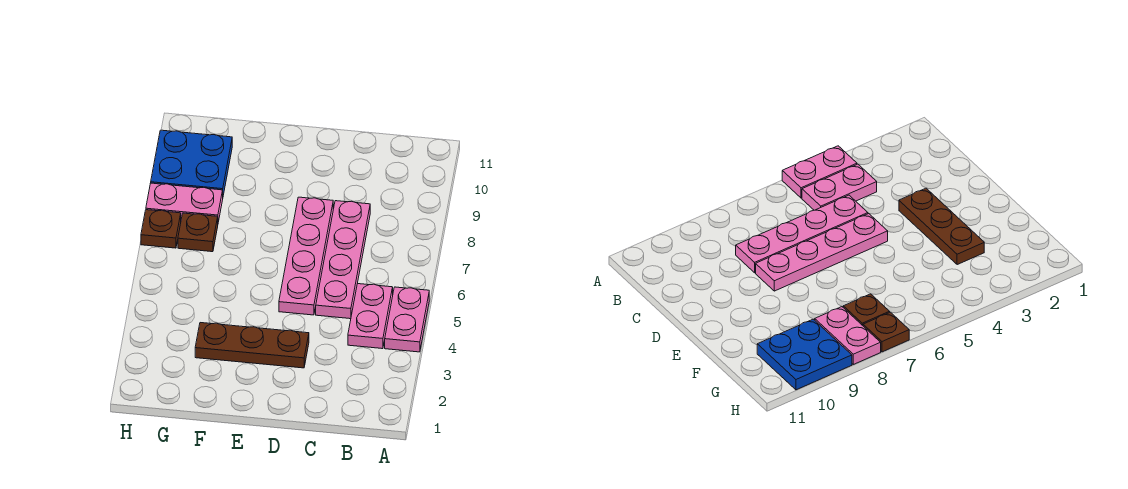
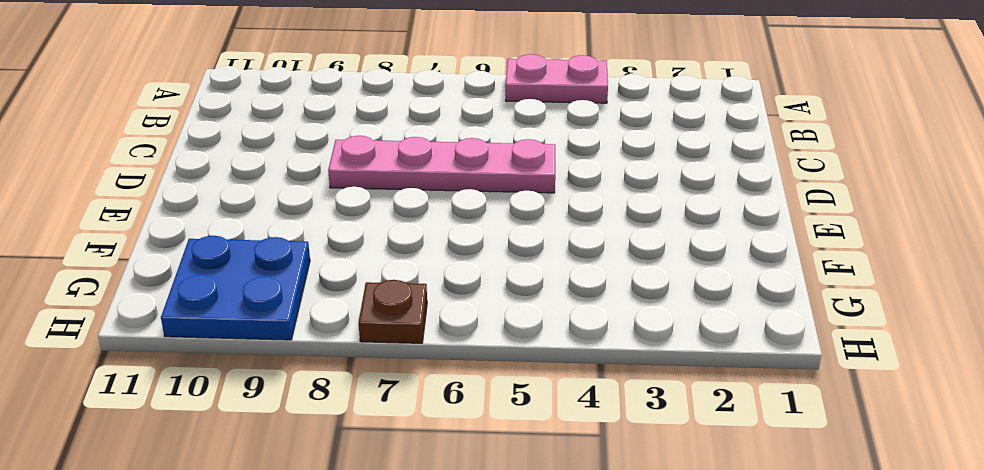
none -> pink plate B4:B5 level 1
none -> pink plate C5:C8 level 1

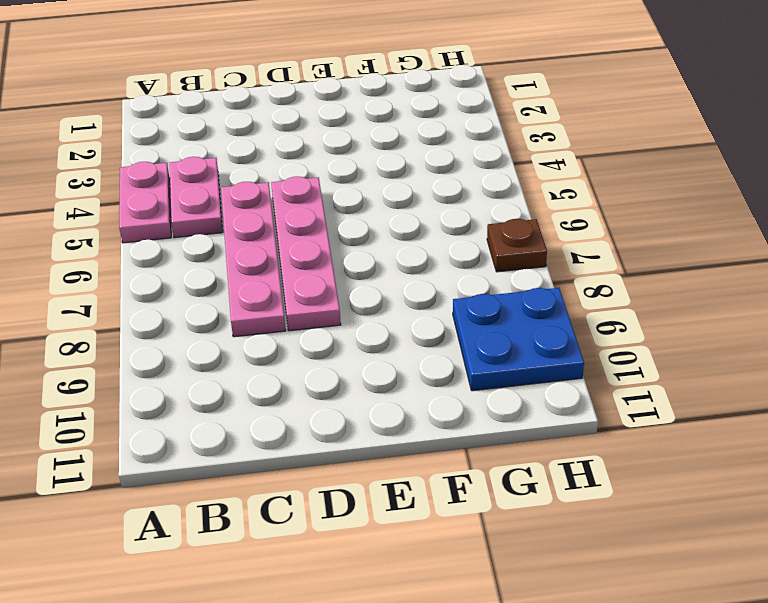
none -> brown plate D3:F3 level 1
none -> brown plate G7 level 1

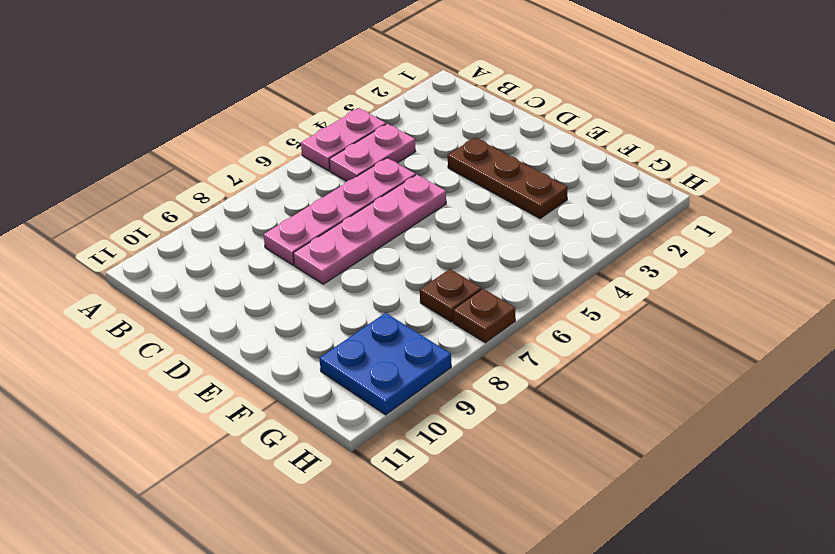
none -> pink plate G8:H8 level 1

